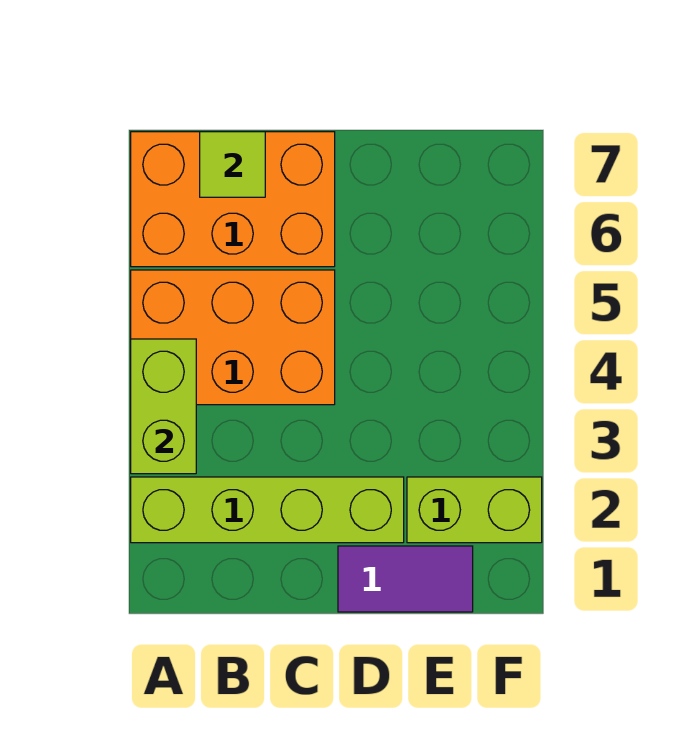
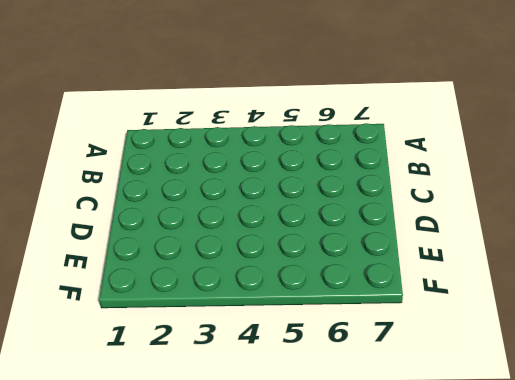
none -> lime brick A2:D2 level 1
none -> orange brick A4:C5 level 1

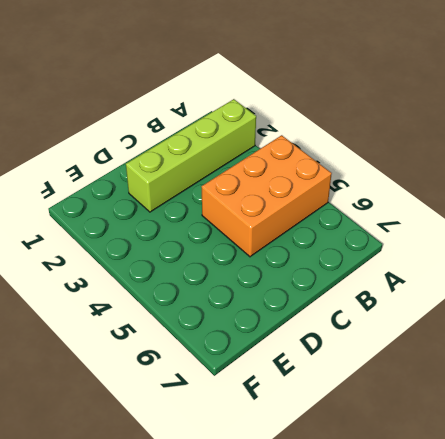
none -> orange brick A6:C7 level 1
none -> purple tile D1:E1 level 1

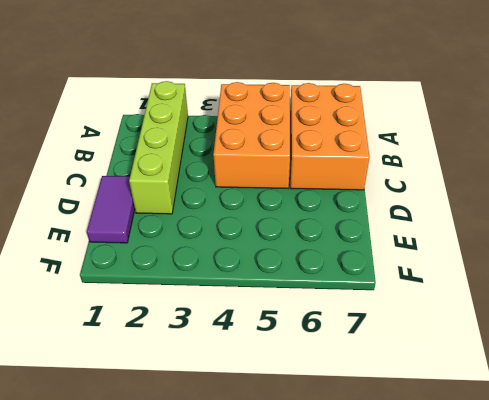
none -> lime brick E2:F2 level 1
none -> lime brick A3:A4 level 2

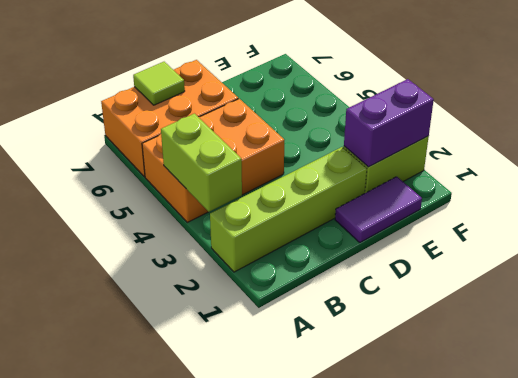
purple brick E2:F2 level 2 -> none

